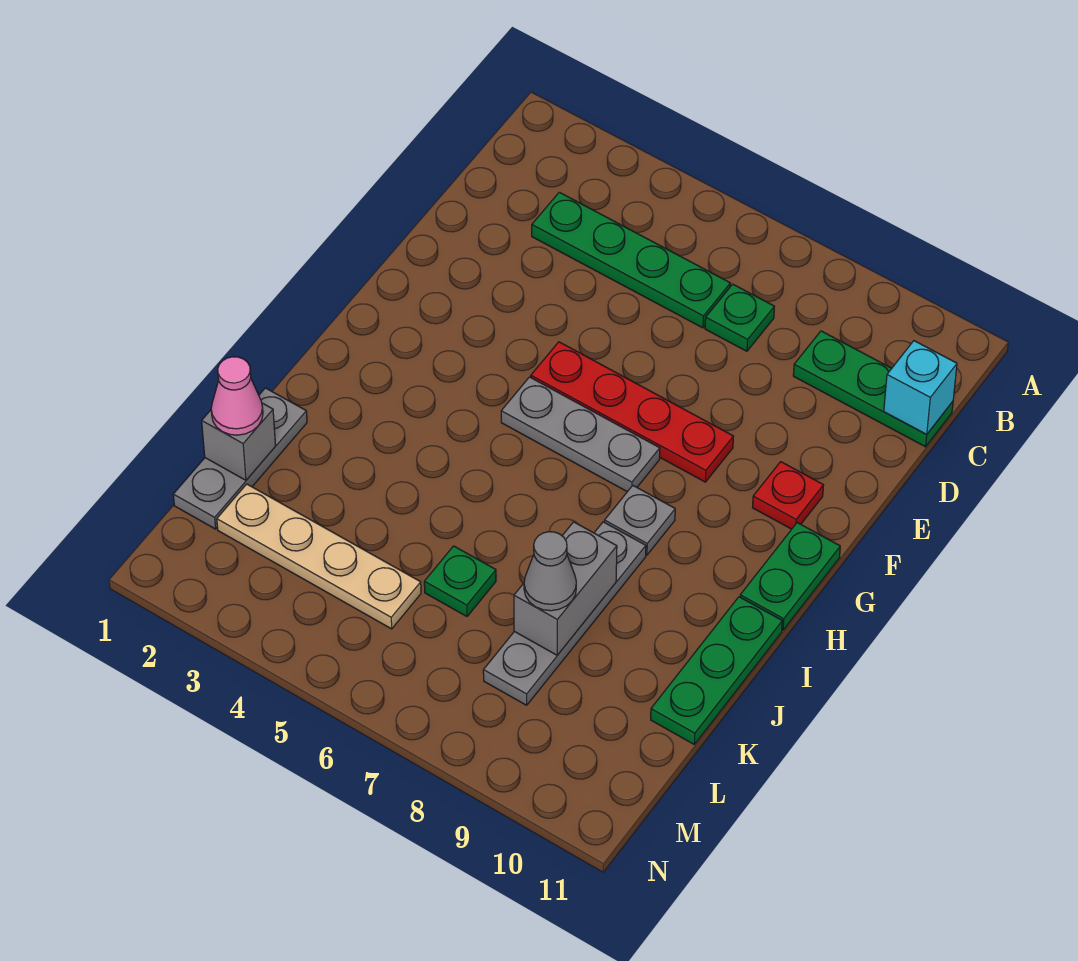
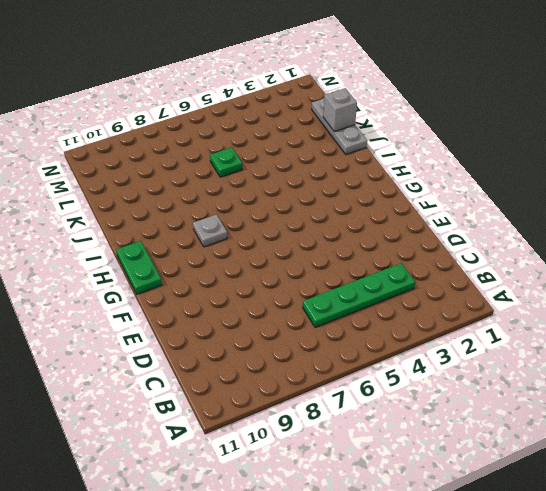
none -> green plate C7 level 1
none -> green plate C9:C11 level 1
none -> red plate F5:F8 level 1

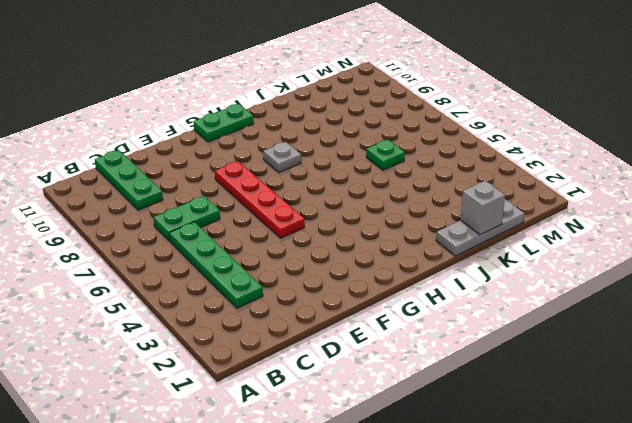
green plate C7:D7 level 1 -> green plate C7 level 1
none -> red plate F10 level 1
none -> grey plate G5:G7 level 1
none -> grey plate I8:L8 level 1

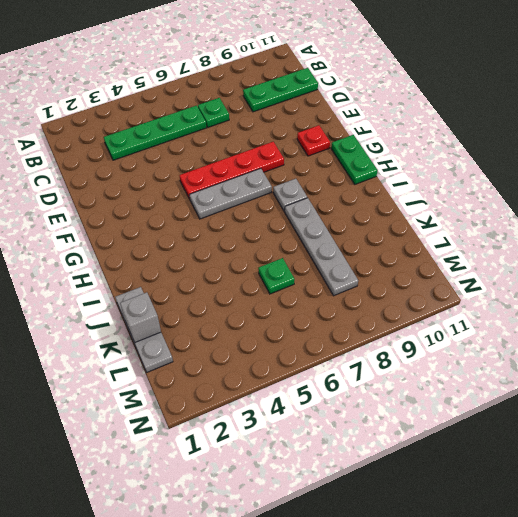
none -> green plate I11:K11 level 1
none -> tan plate L2:L5 level 1
none -> cyan brick C11 level 2

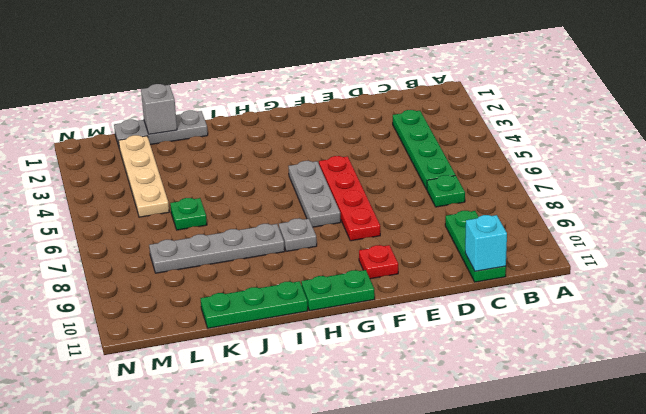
none -> grey brick J8:K8 level 2
none -> pink cone K1 level 3
none -> grey cone K8 level 3

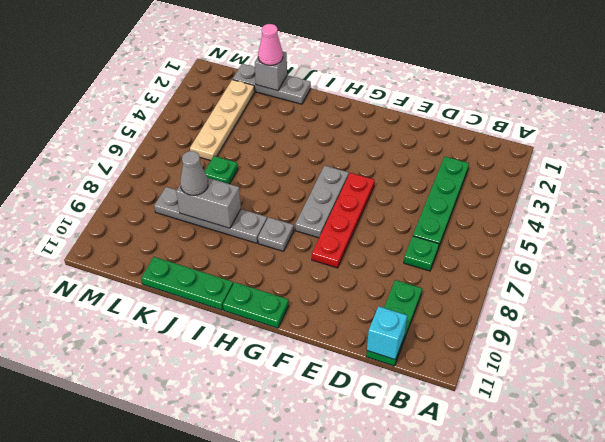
none -> red plate F10 level 1

